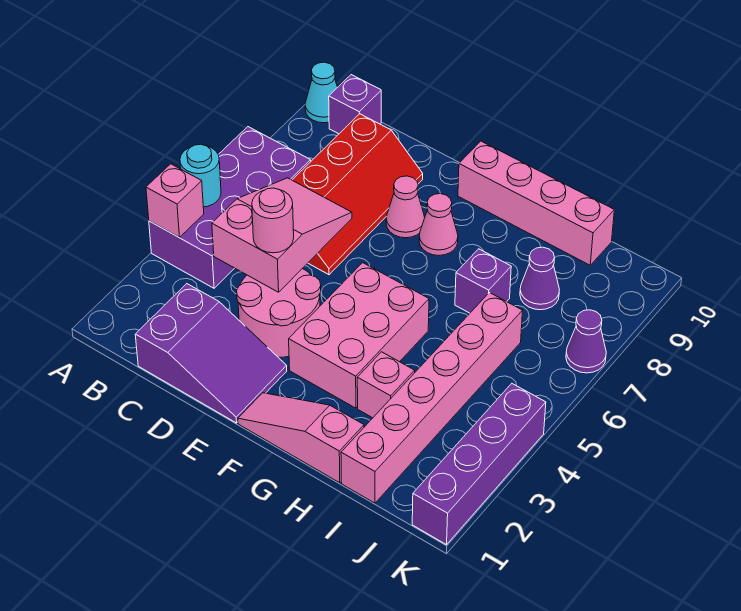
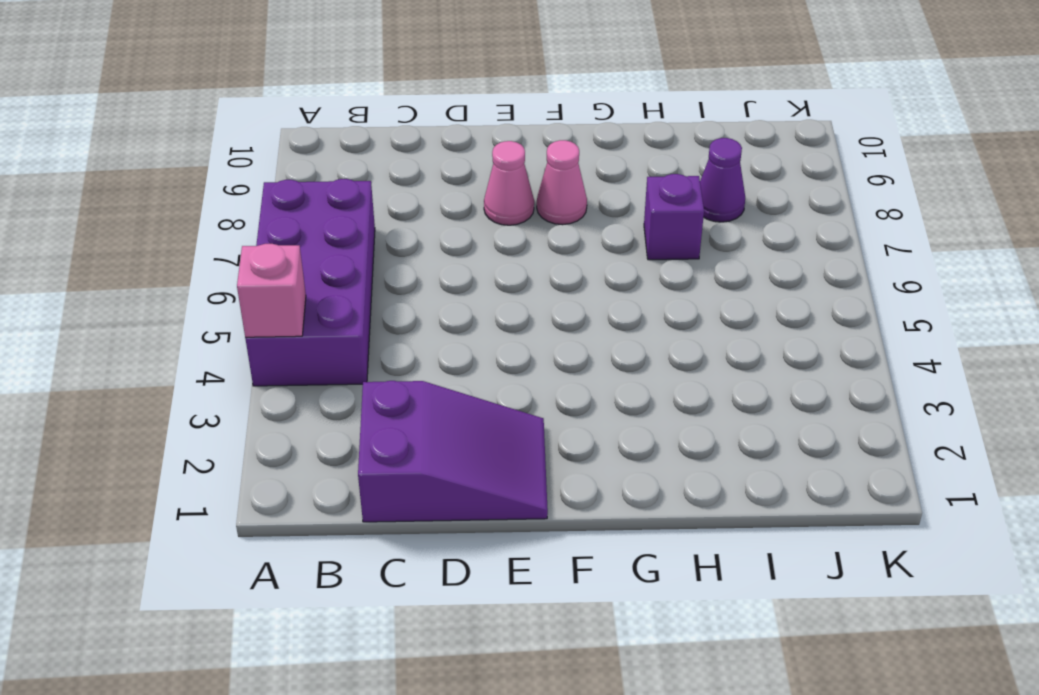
none -> cyan cone A10 level 1
none -> purple brick B10 level 1
none -> red slope C6:D9 level 1 top C

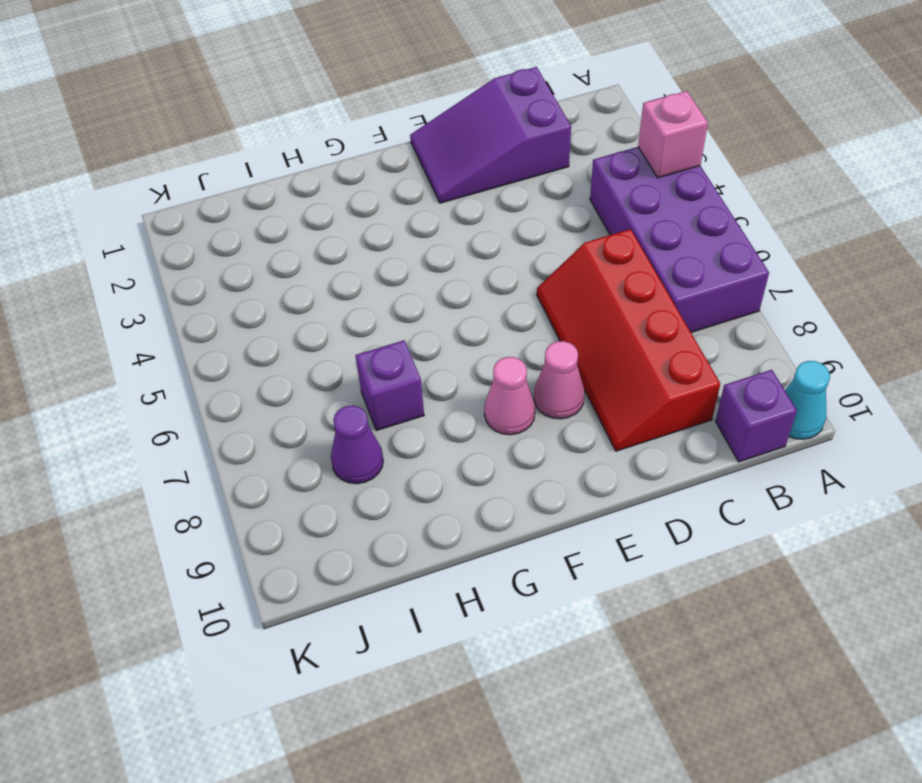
none -> pink round brick D3:E4 level 1
none -> pink slope F1:H1 level 1 top H
none -> pink brick F3:G5 level 1

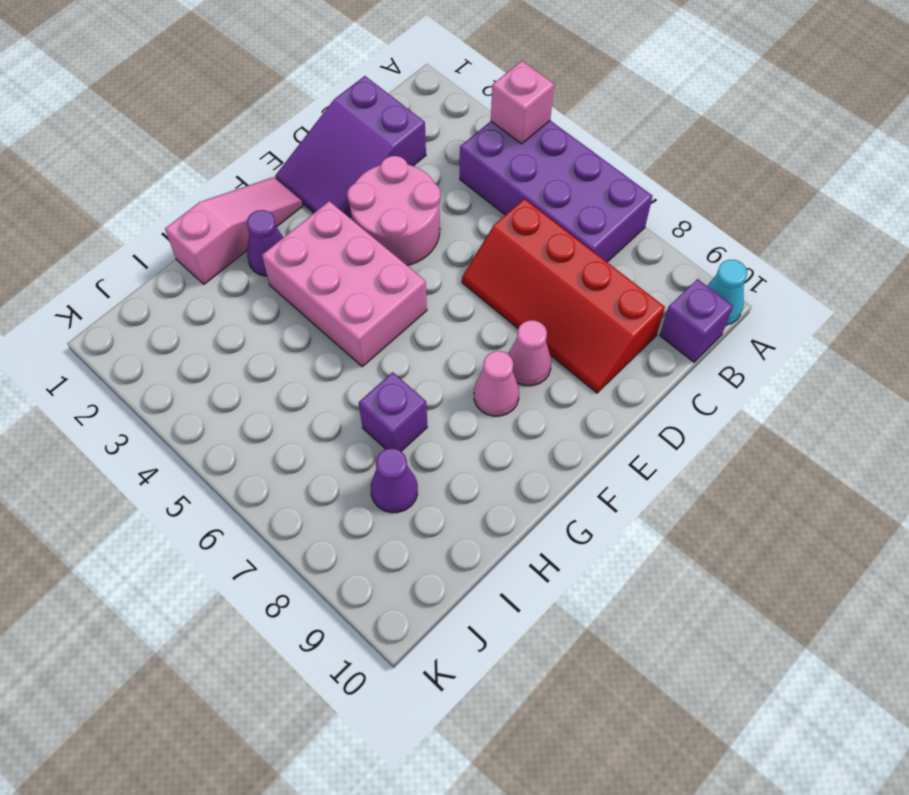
purple cone G2 level 1 -> purple cone K7 level 1
none -> pink brick F10:I10 level 1
none -> pink brick H3 level 1
none -> pink brick I1:I6 level 1

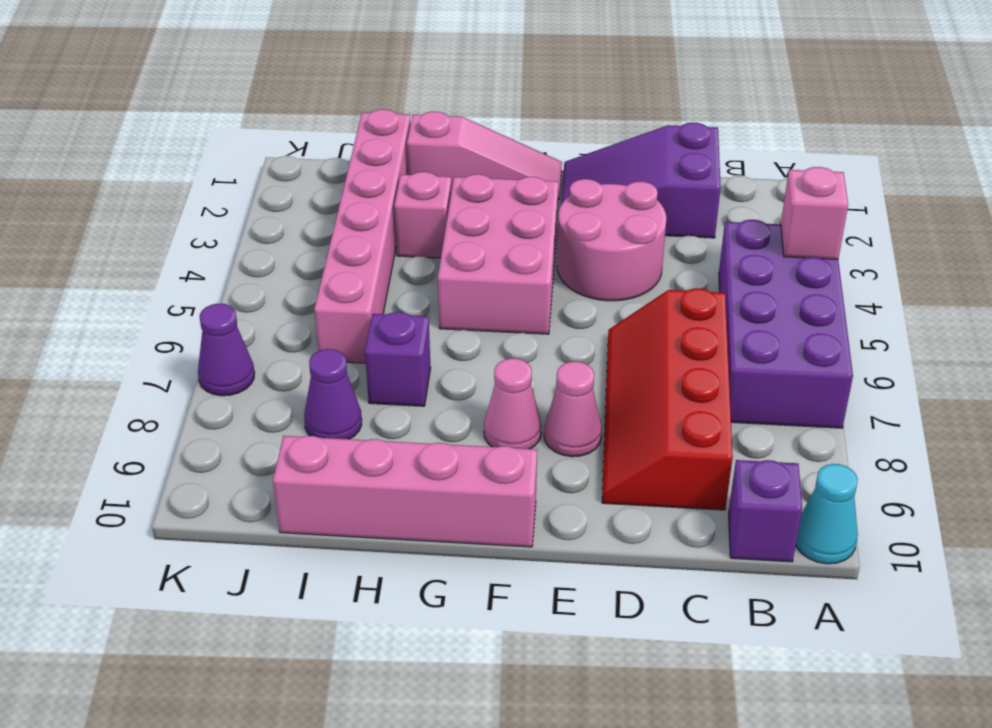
none -> purple brick K1:K4 level 1
none -> cyan round brick A5 level 2
none -> pink slope C4:D6 level 2 top 4

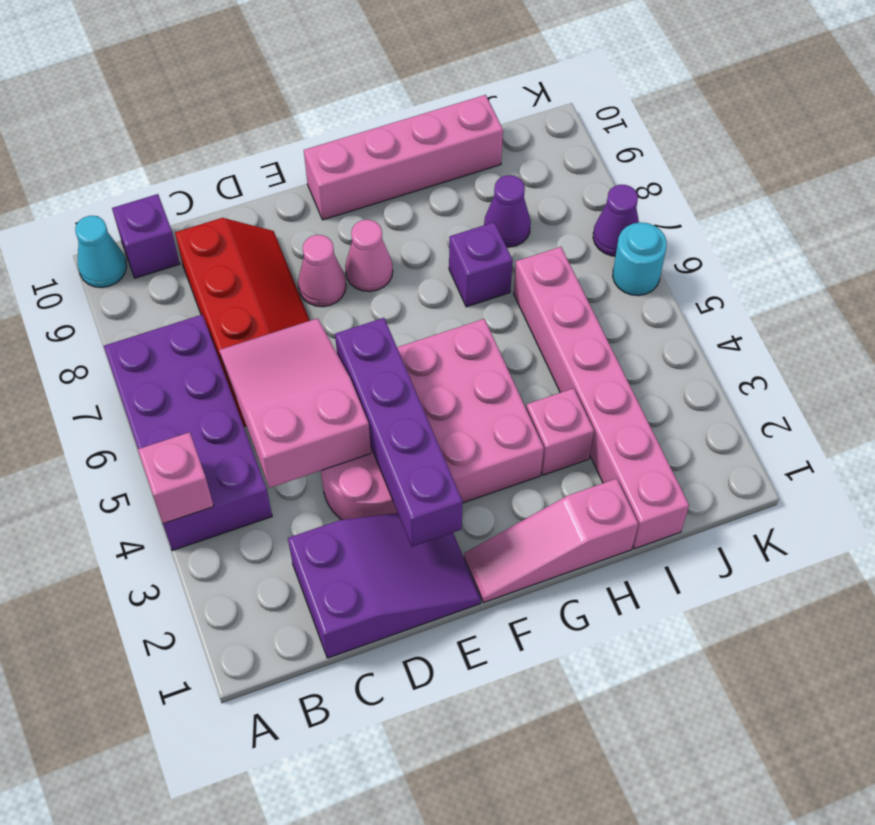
purple brick E2:E5 level 2 -> purple brick K1:K4 level 1
cyan round brick K6 level 1 -> cyan round brick A5 level 2
none -> pink round brick D4 level 3

